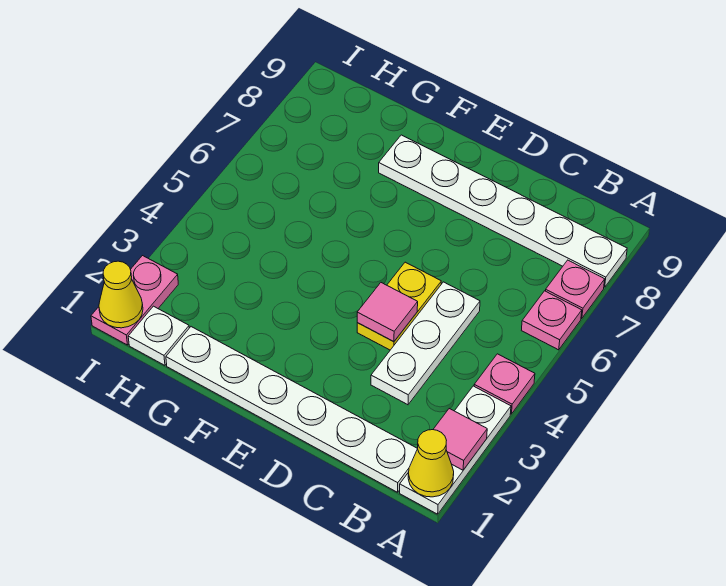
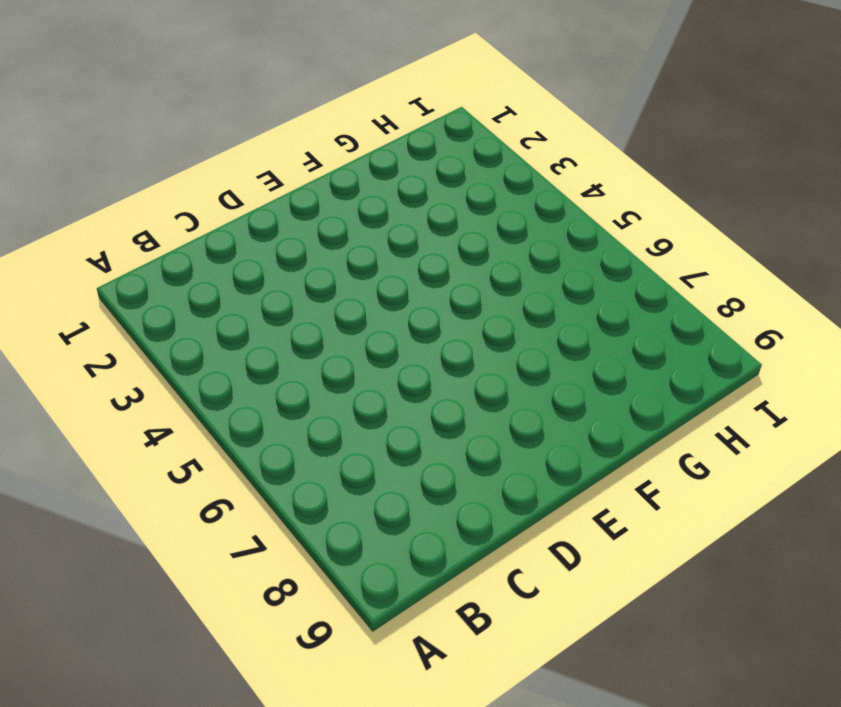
none -> white plate A1:A3 level 1
none -> pink plate A4 level 1
none -> pink plate A6 level 1

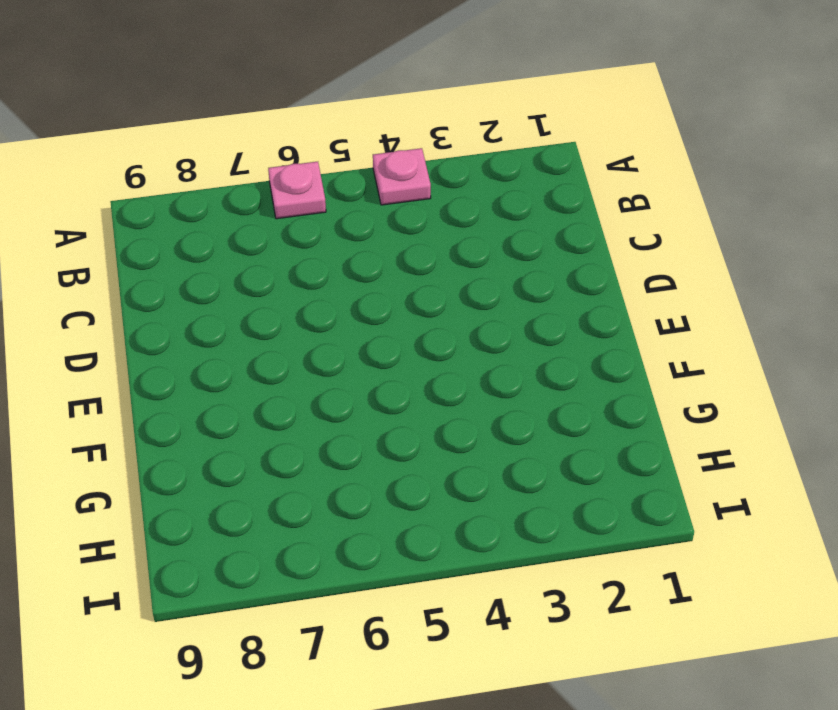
none -> white plate A1:A3 level 1
none -> pink plate A7 level 1
none -> white plate A8:F8 level 1

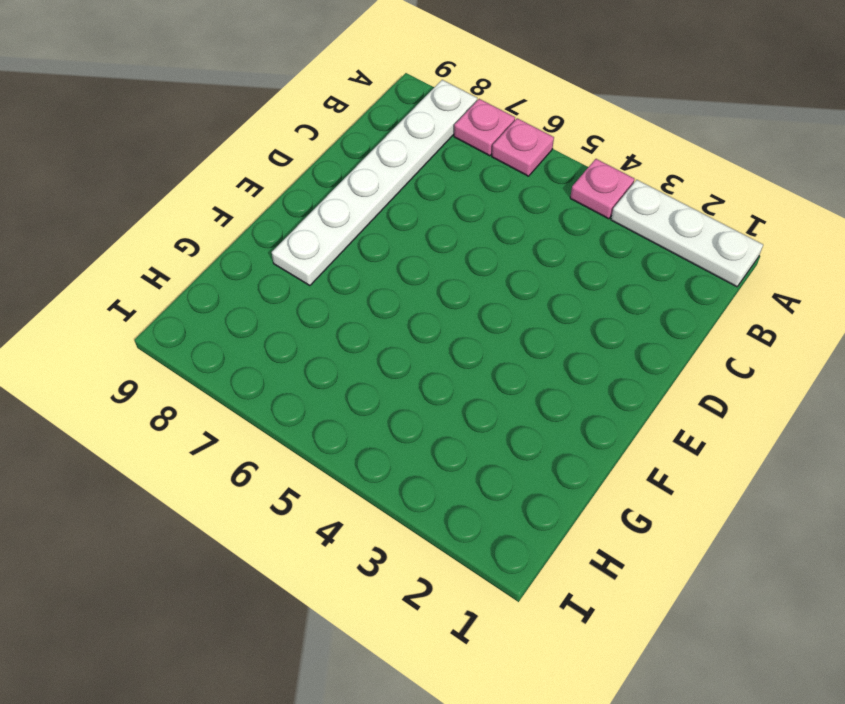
none -> white plate B1:G1 level 1
none -> white plate C3:C5 level 1
none -> yellow plate D4:D5 level 1

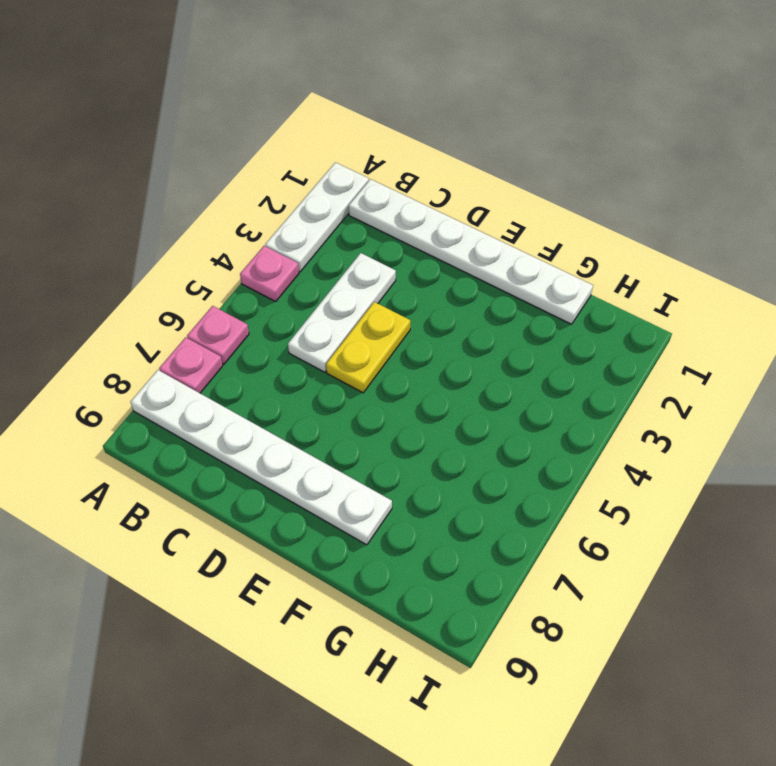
none -> white plate H1 level 1
none -> pink plate I1:I2 level 1
none -> yellow cone A1 level 2

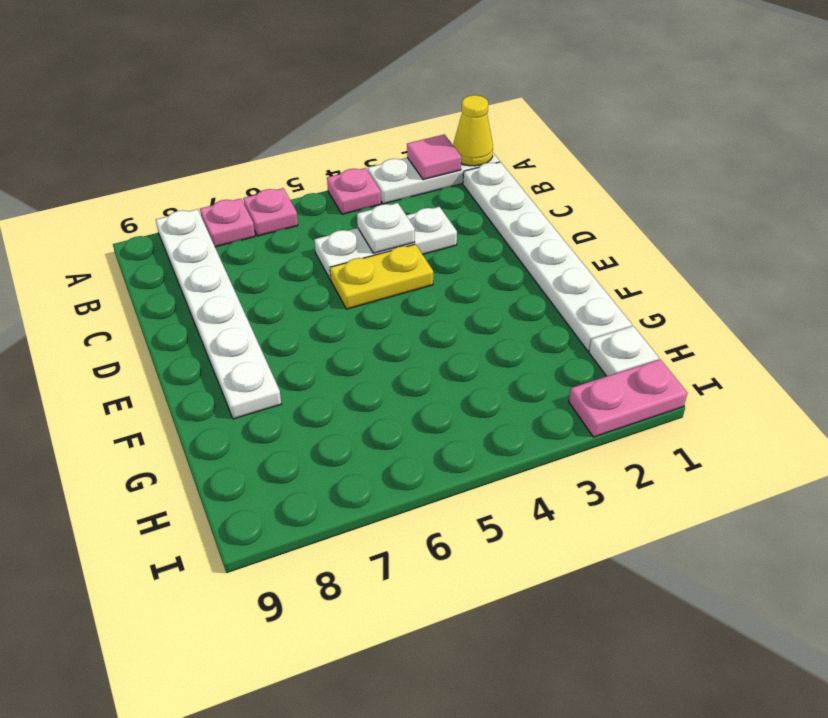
white plate C4 level 2 -> none
none -> pink tile D4 level 2
none -> yellow cone I1 level 2

